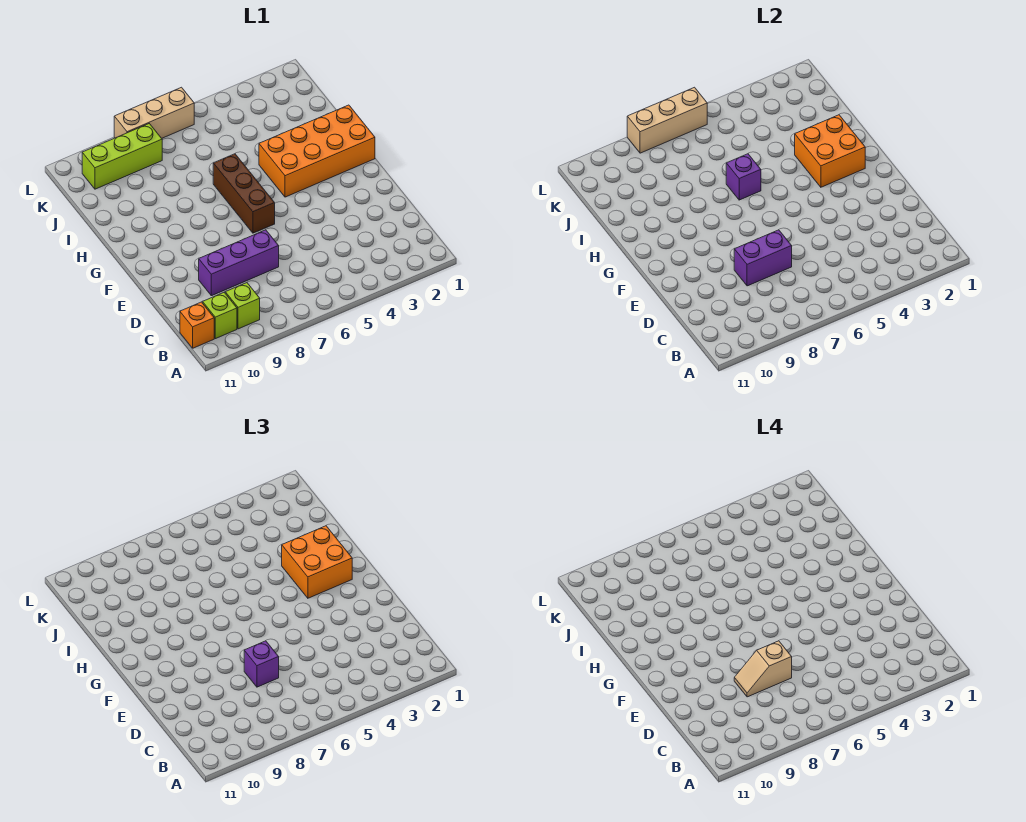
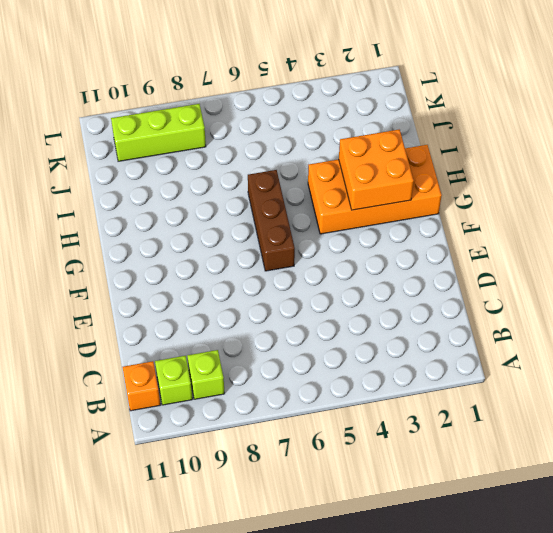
none -> purple brick D7:D9 level 1
none -> tan brick L6:L8 level 1
none -> purple brick D7:D8 level 2

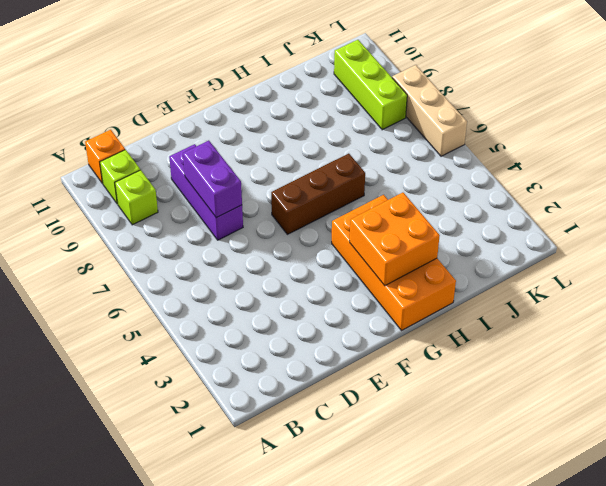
none -> purple brick H6 level 2
none -> tan brick L6:L8 level 2
none -> purple brick D7 level 3

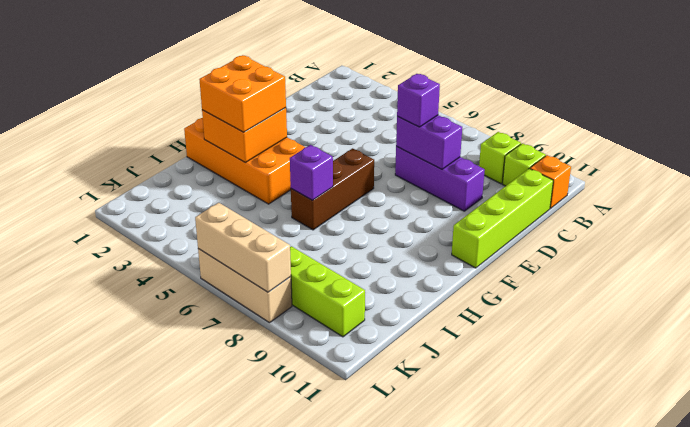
lime brick C11:F11 level 1 -> none
none -> tan slope D7:D8 level 4 top 7

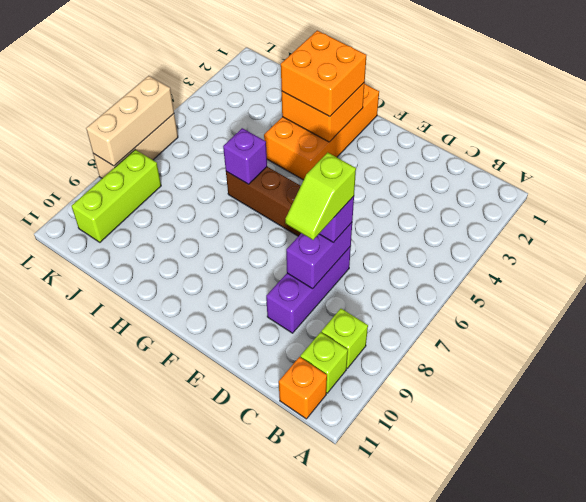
lime slope D7:D8 level 4 top 7 -> tan slope D7:D8 level 4 top 7

